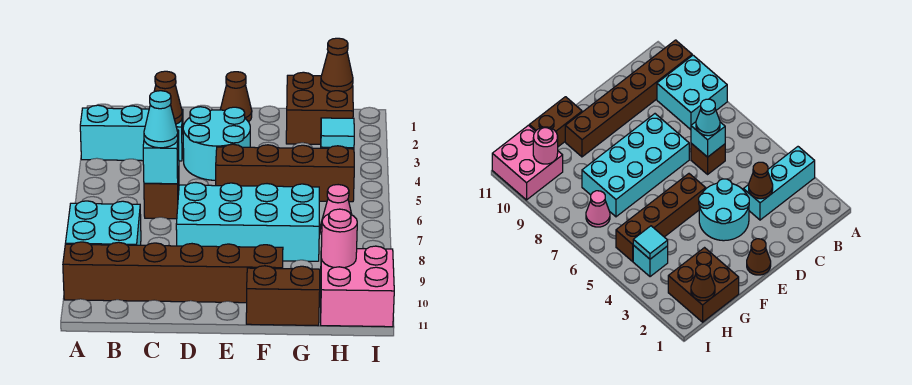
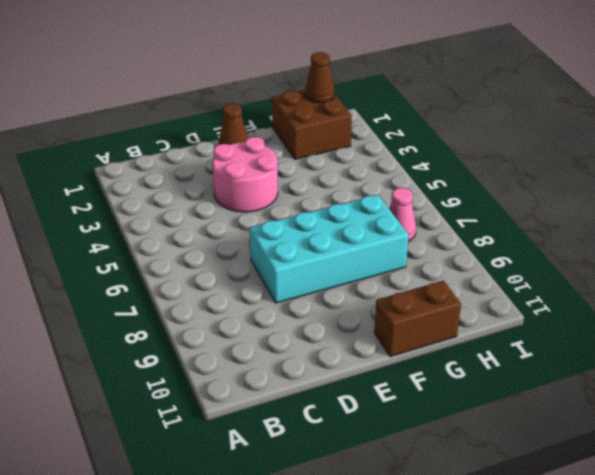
pink round brick D3:E4 level 1 -> cyan round brick D3:E4 level 1
none -> cyan brick A3:C3 level 1
none -> cyan brick A8:B9 level 1
none -> brown brick A10:F10 level 1

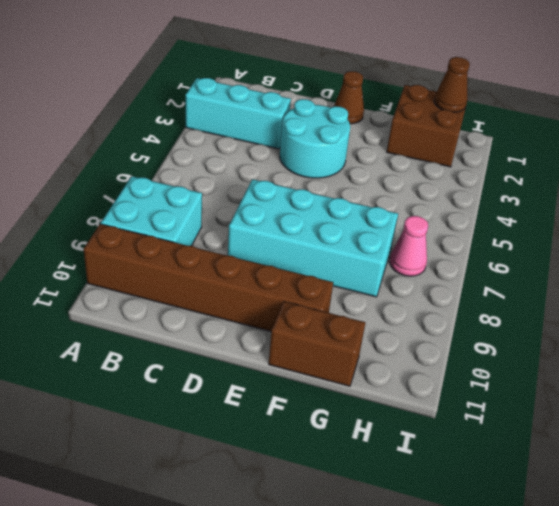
none -> brown brick C6 level 1
none -> brown brick E5:H5 level 1
none -> cyan brick H4 level 1

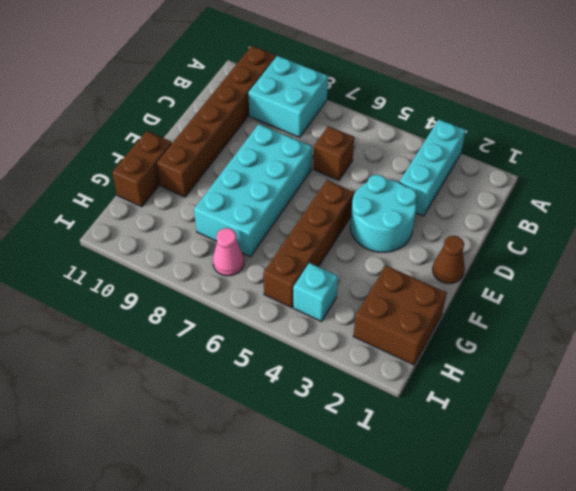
none -> pink brick H10:I11 level 1
none -> brown cone C3 level 2
none -> cyan brick C6 level 2

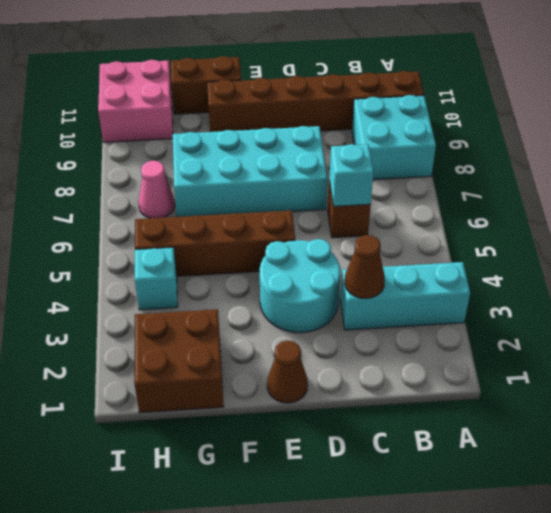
none -> brown cone H1 level 2
none -> cyan tile H4 level 2
none -> pink round brick H10 level 2

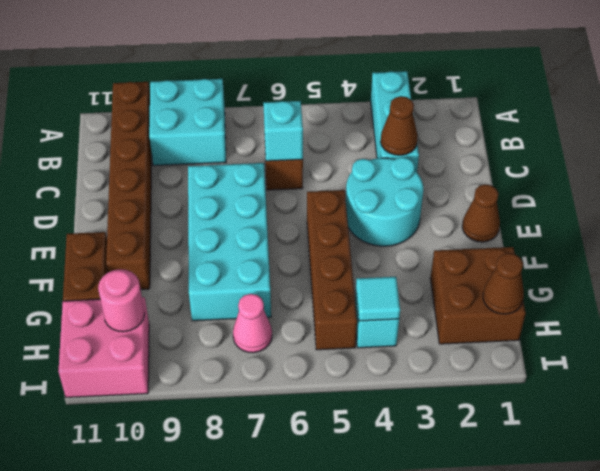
none -> cyan cone C6 level 3

